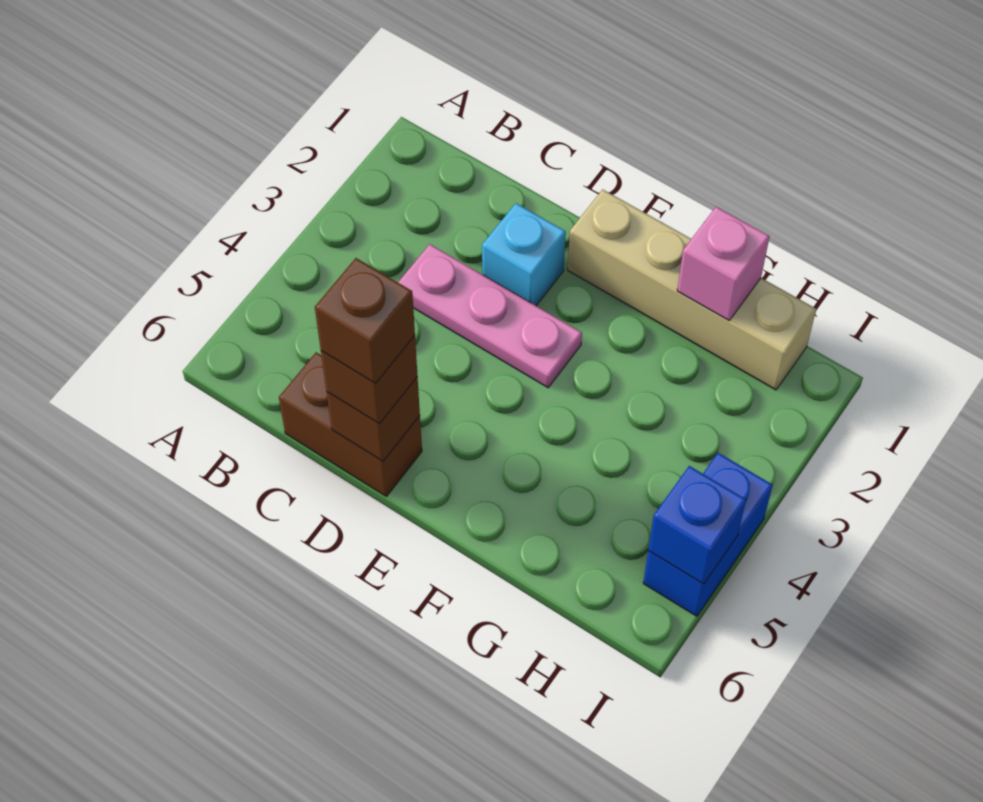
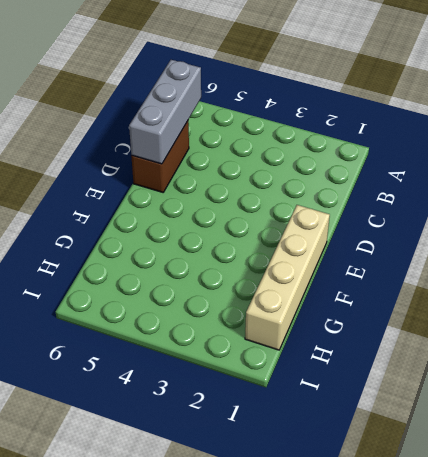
grey brick B6:D6 level 2 -> brown brick D6 level 2
none -> pink plate C3:E3 level 1
none -> cyan brick D2 level 1

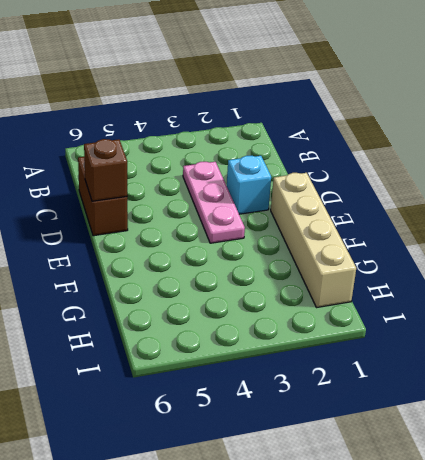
none -> blue brick I4:I5 level 1
none -> pink brick G1 level 2

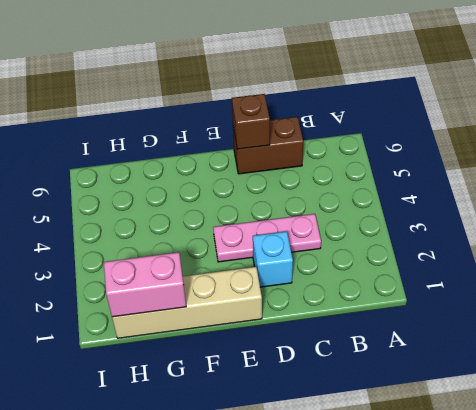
pink brick G1:H1 level 2 -> pink brick G1 level 2
none -> blue brick I4:I5 level 1
none -> blue brick I5 level 2

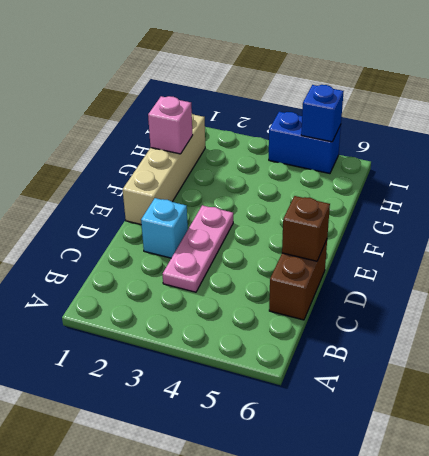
none -> brown brick D6 level 3
none -> brown brick D6 level 4

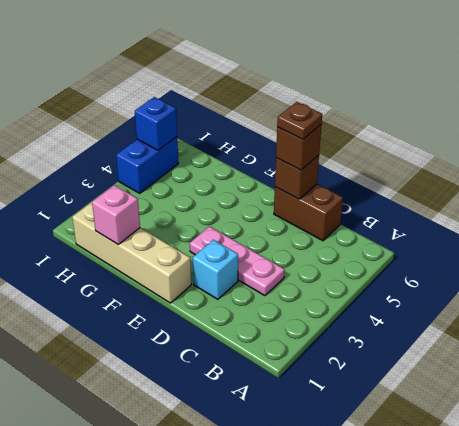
brown plate D6 level 4 -> brown brick D6 level 4

